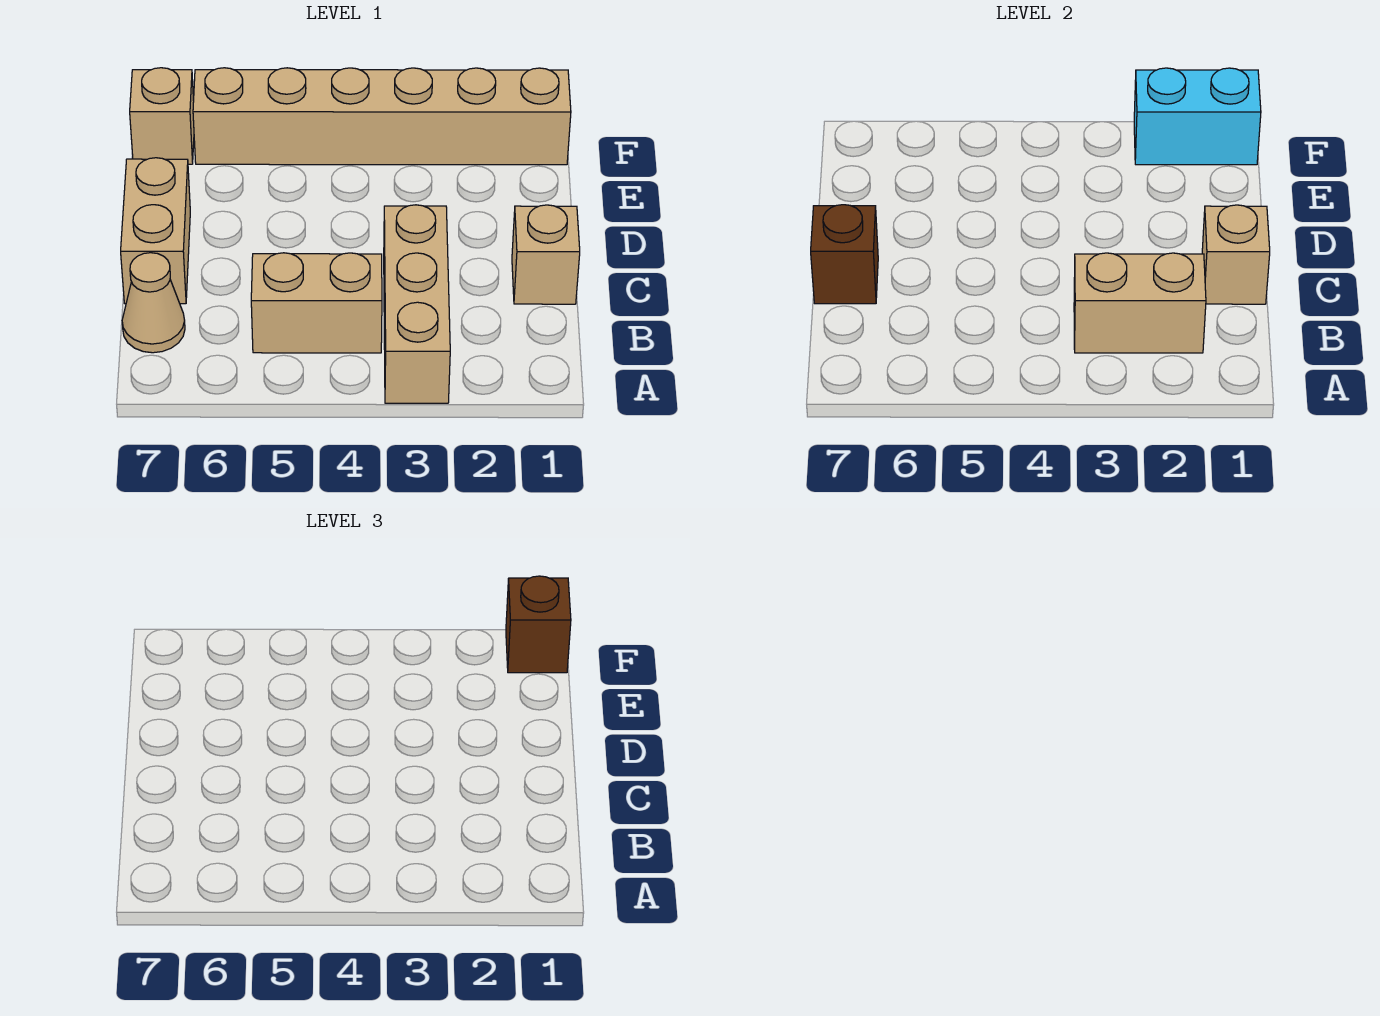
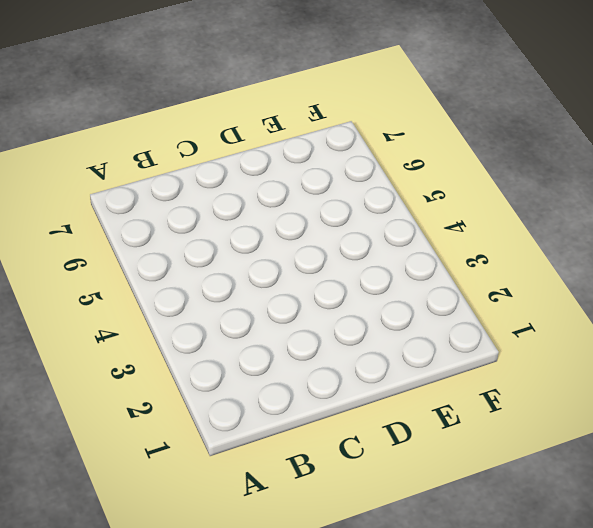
none -> tan brick A3:C3 level 1
none -> tan brick B4:B5 level 1
none -> tan cone B7 level 1

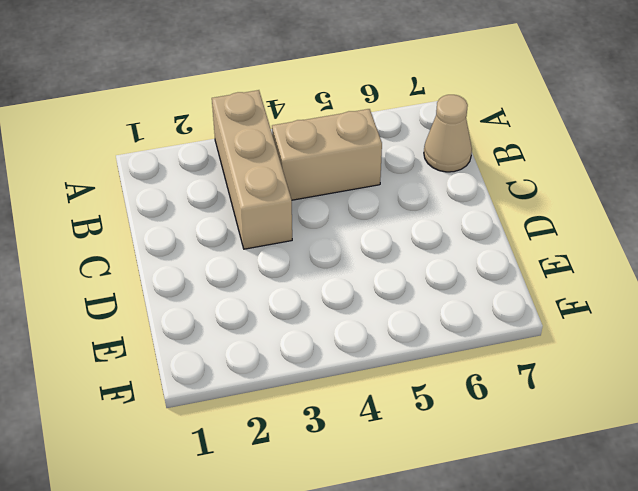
none -> tan brick C1 level 1
none -> tan brick C7:D7 level 1
none -> tan brick F1:F6 level 1

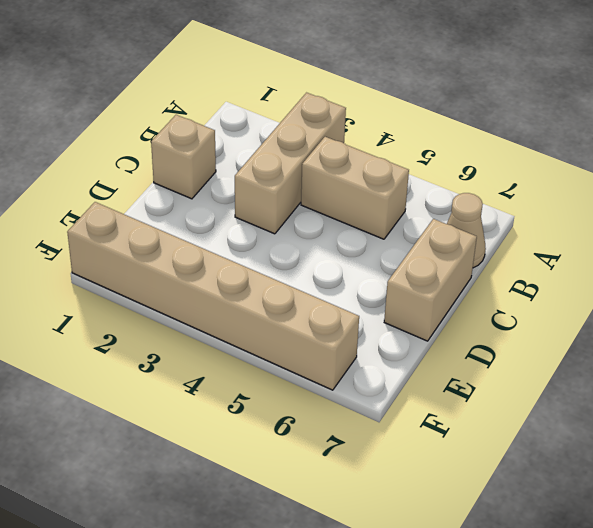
none -> tan brick F7 level 1
none -> tan brick B2:B3 level 2
none -> tan brick C1 level 2

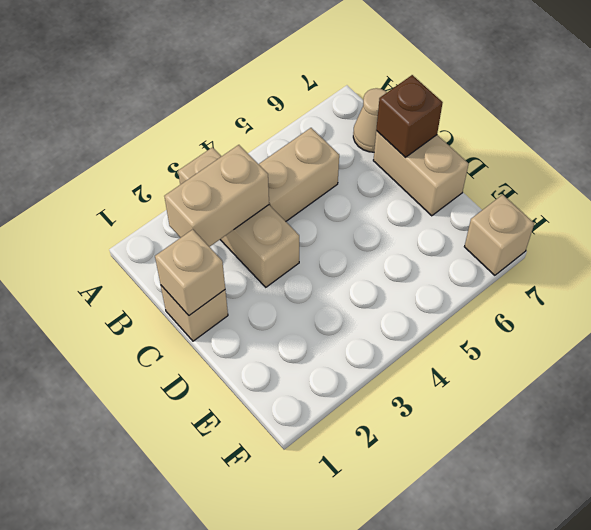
none -> tan brick F1:F6 level 1
none -> cyan brick F1:F2 level 2
none -> brown brick F1 level 3

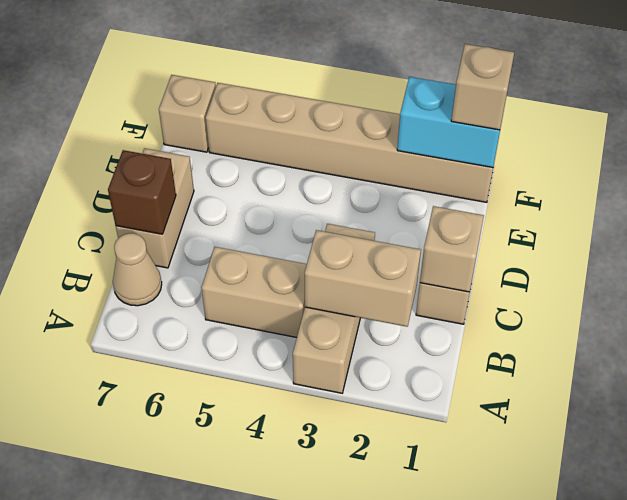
tan brick F1 level 3 -> brown brick F1 level 3

